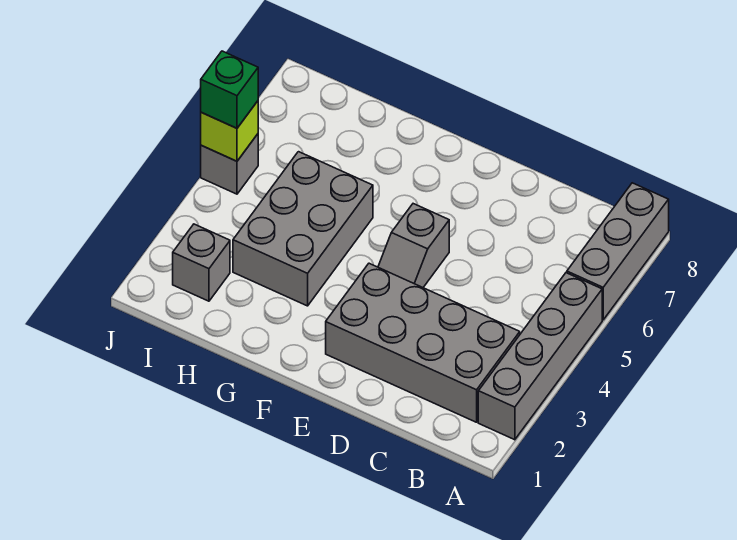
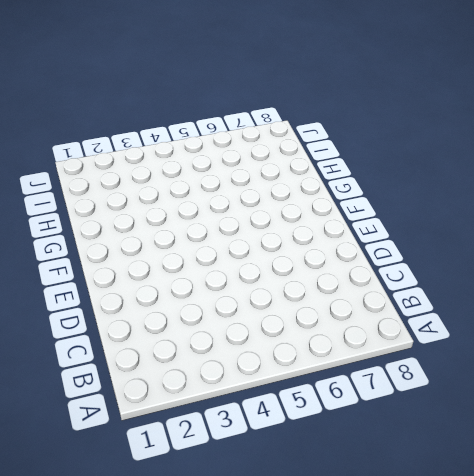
none -> grey brick A2:A5 level 1
none -> grey brick A6:A8 level 1

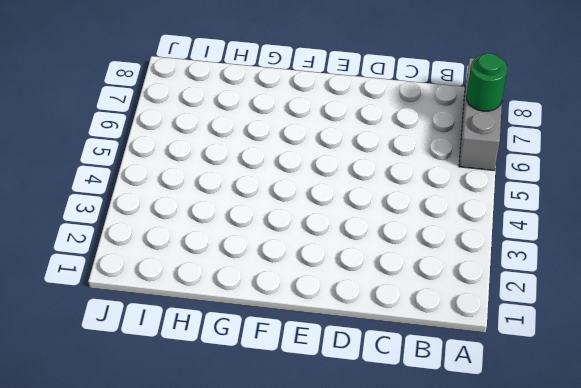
green round brick A7 level 2 -> none
none -> grey brick A2:A5 level 1
none -> grey brick B2:E3 level 1

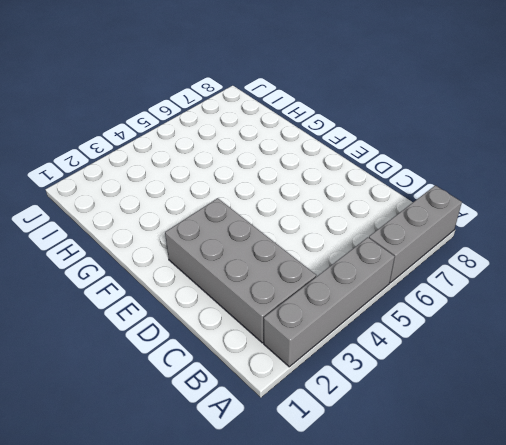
none -> grey slope E4:E5 level 1 top 5
none -> grey brick G3:H5 level 1

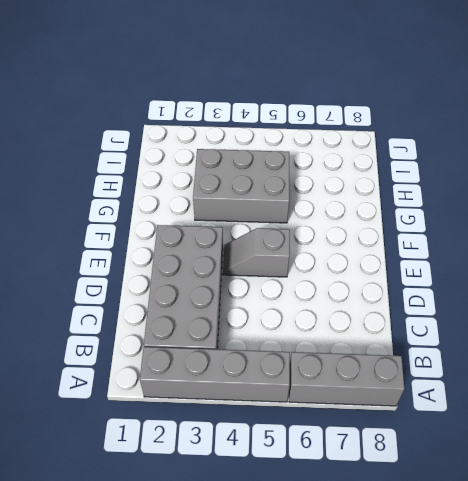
none -> grey brick I2 level 1
none -> grey brick J5 level 1

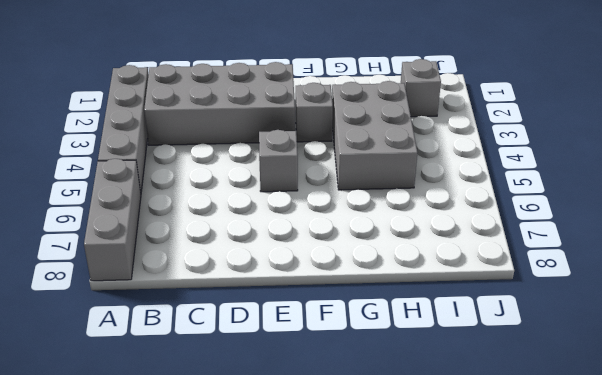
grey brick F3 level 1 -> grey brick J5 level 1
none -> lime brick J5 level 2
none -> green brick J5 level 3

